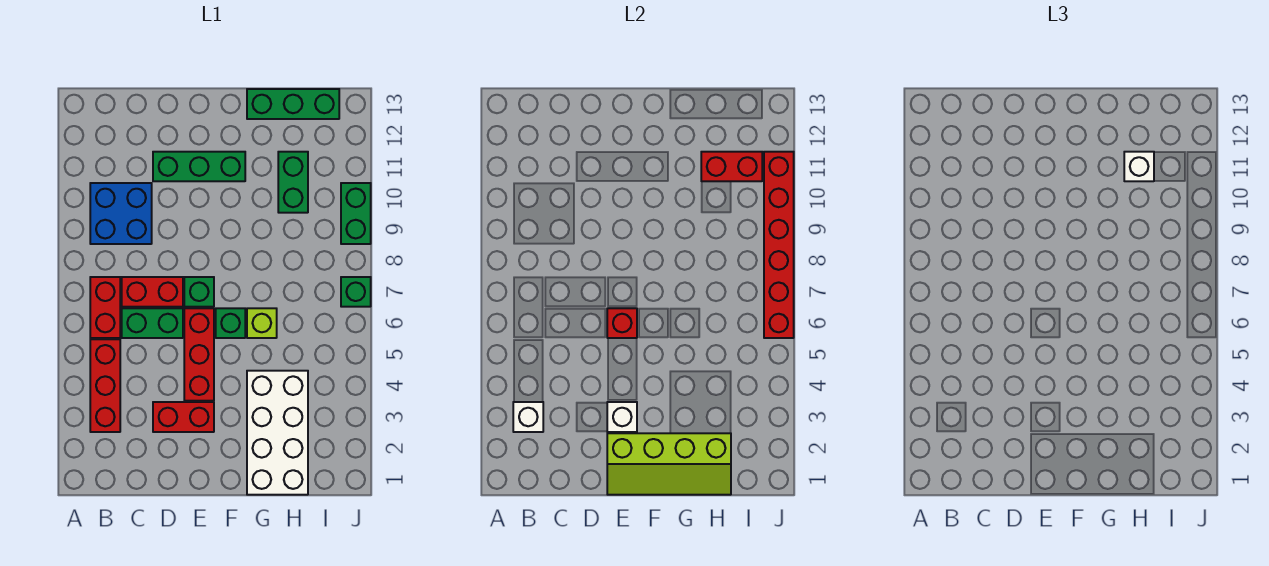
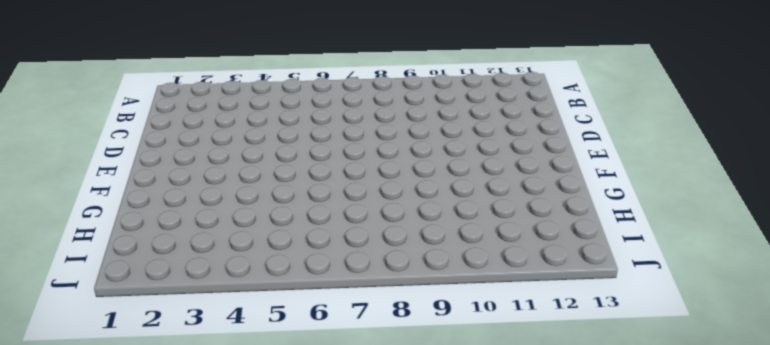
none -> red brick B3:B5 level 1
none -> red brick B6:B7 level 1
none -> blue brick B9:C10 level 1

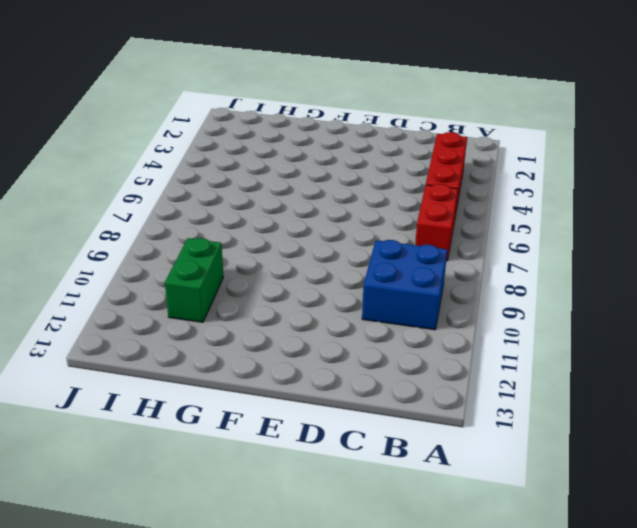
none -> green brick C6:D6 level 1
none -> red brick C7:D7 level 1
none -> red brick D3:E3 level 1

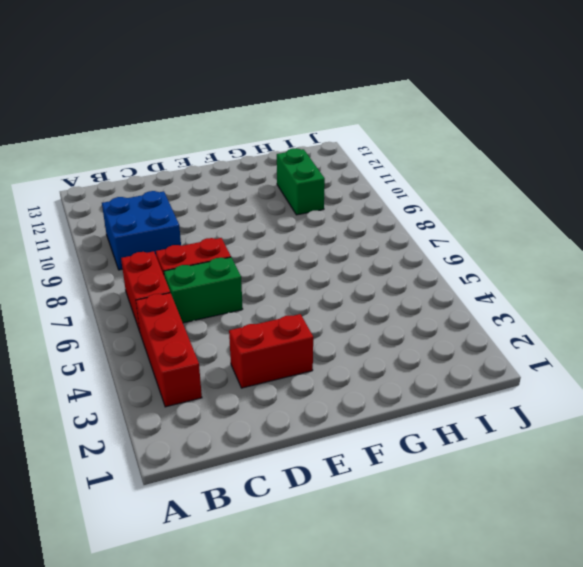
none -> green brick D11:F11 level 1
none -> red brick E4:E6 level 1
none -> green brick E7 level 1

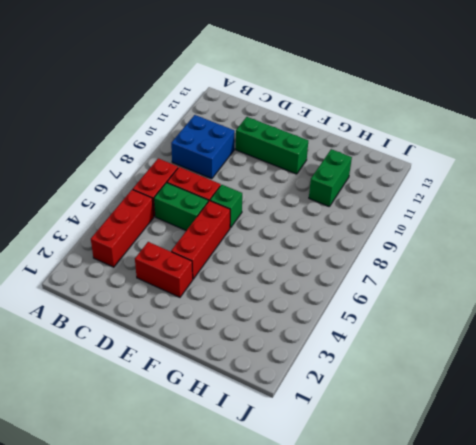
none -> green brick F6 level 1
none -> white brick G1:H4 level 1
none -> lime brick G6 level 1

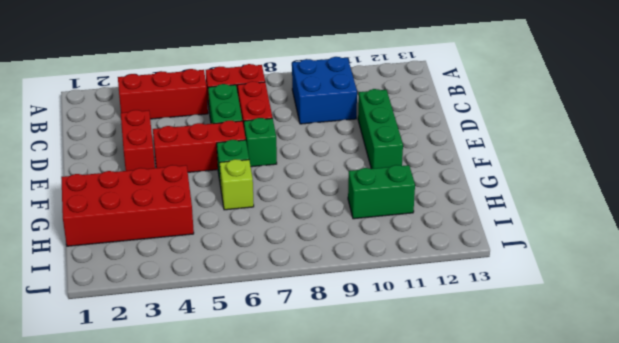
red brick G1:H4 level 1 -> white brick G1:H4 level 1
none -> green brick G13:I13 level 1
none -> green brick J7 level 1
none -> green brick J9:J10 level 1

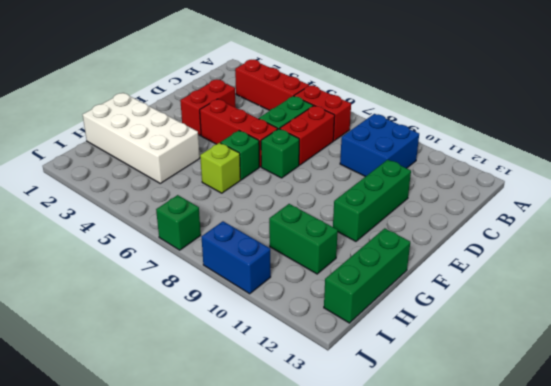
blue brick J9:J10 level 1 -> green brick J9:J10 level 1
none -> white brick B3 level 2
none -> lime slope E1:H2 level 2 top 2
none -> white brick E3 level 2

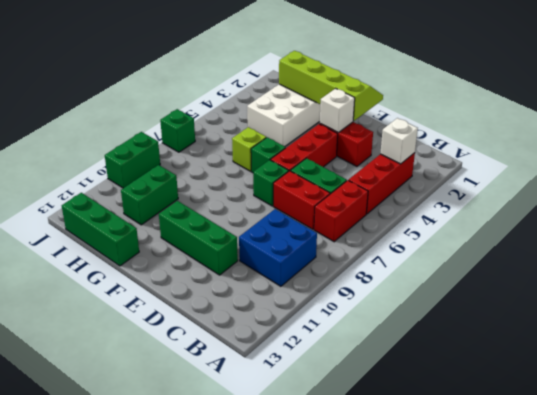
none -> red brick E6 level 2
none -> red brick H11:I11 level 2
none -> red brick J6:J11 level 2

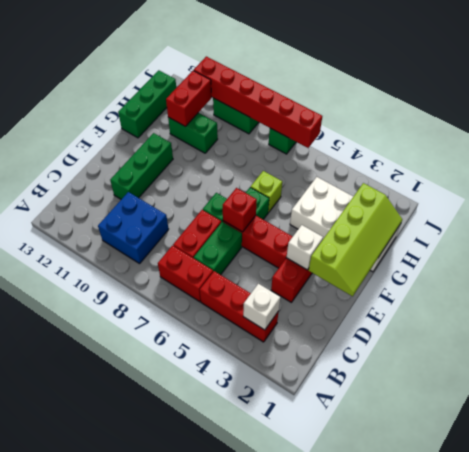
none -> white brick H11 level 3

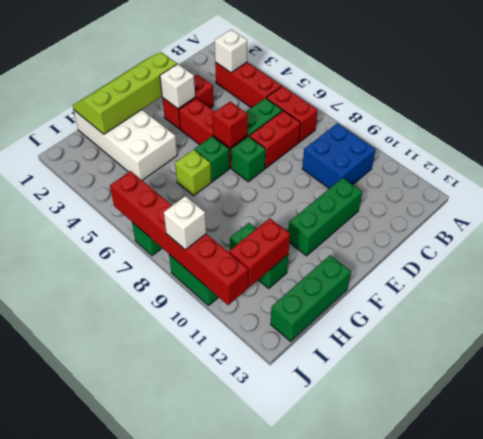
white brick J9 level 3 -> white brick H11 level 3

